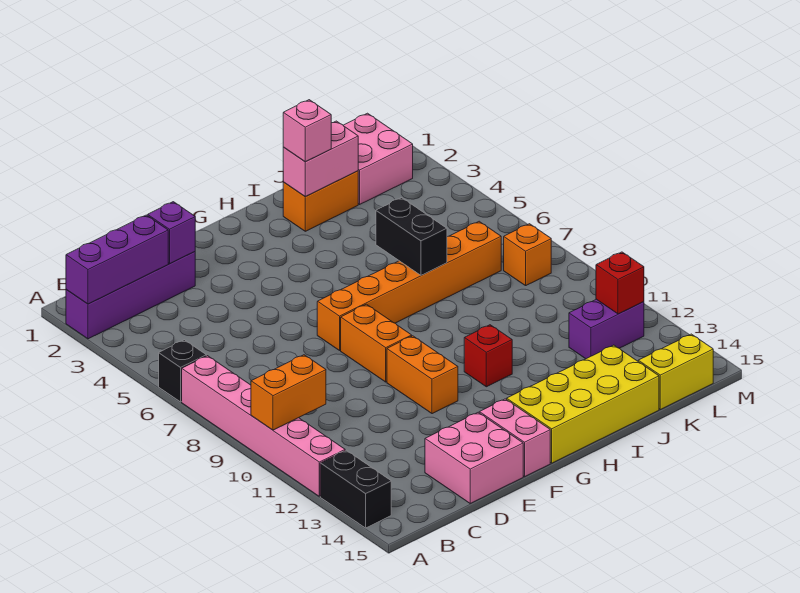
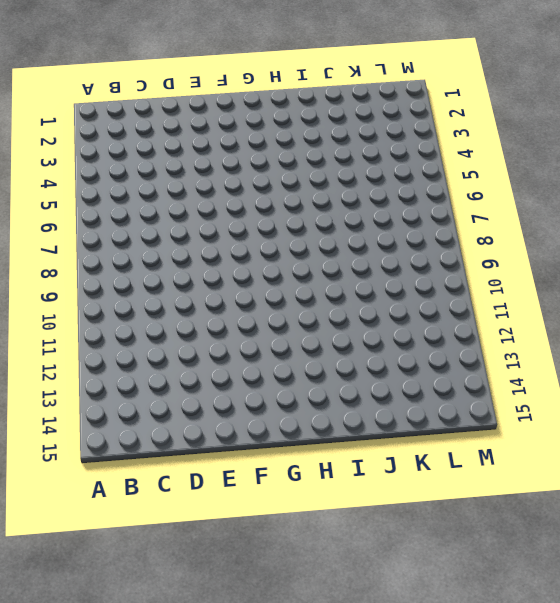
none -> purple brick A2:D2 level 1
none -> black brick A6 level 1
none -> pink brick A7:A12 level 1

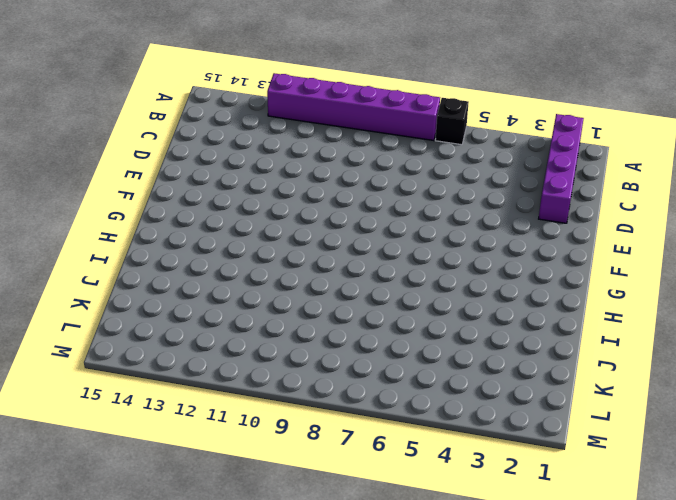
purple brick A7:A12 level 1 -> pink brick A7:A12 level 1
none -> black brick A13:A14 level 1
none -> pink brick D14:E15 level 1
none -> orange brick F7:K7 level 1

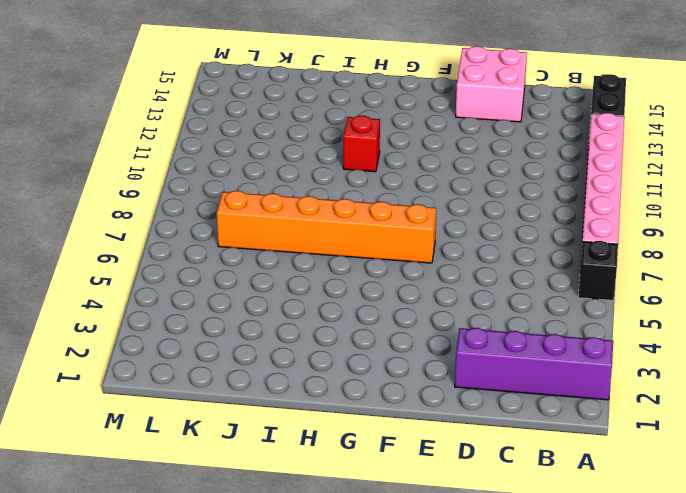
none -> orange brick F8:F9 level 1
none -> orange brick F10:F11 level 1
none -> pink brick F14:F15 level 1

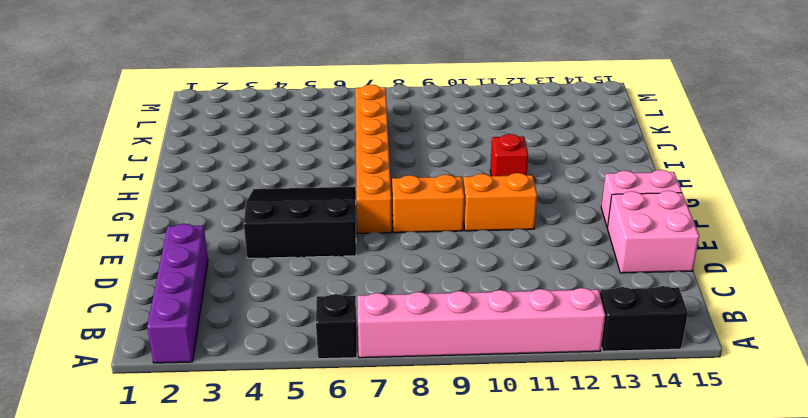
black slope E4:G6 level 1 top E -> none
none -> yellow brick G14:J15 level 1
none -> orange brick I2:J2 level 1
none -> pink brick K1:L2 level 1

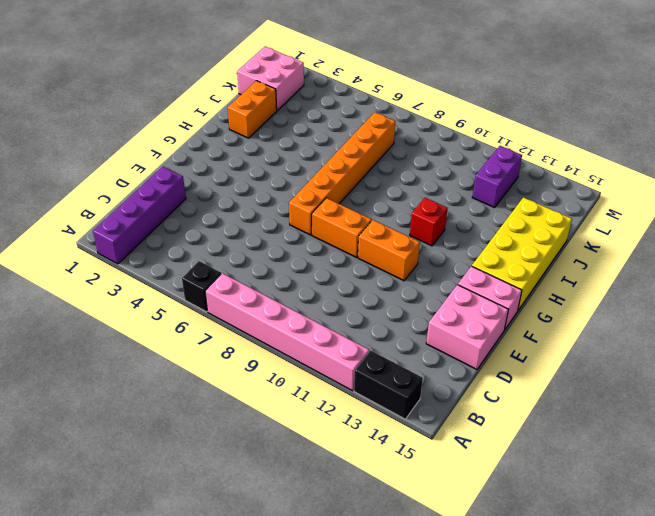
none -> yellow brick K15:L15 level 1
none -> orange brick L8 level 1
none -> purple brick A2:C2 level 2

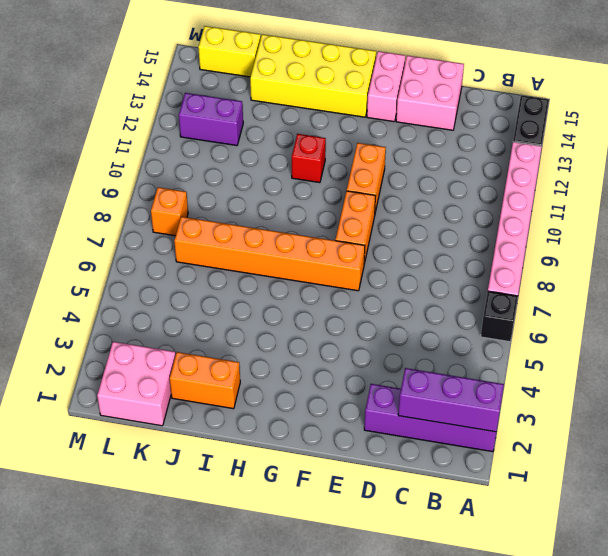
none -> orange brick A10:B10 level 2
none -> purple brick D2 level 2
none -> pink brick I2:J2 level 2

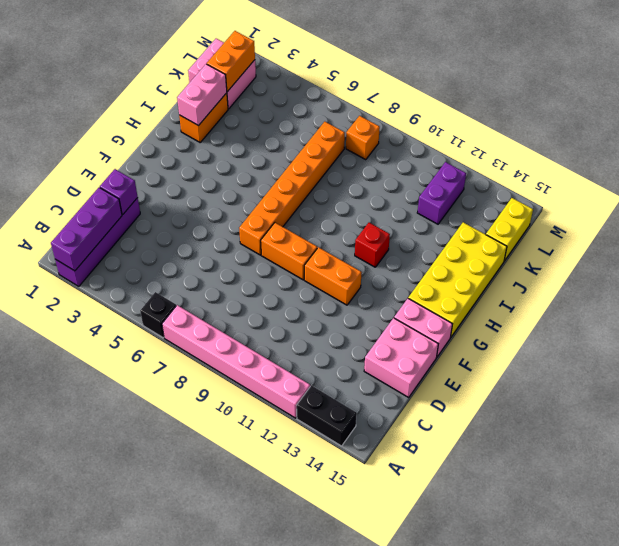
orange brick K2:L2 level 2 -> orange brick A10:B10 level 2
none -> black brick I6:I7 level 2
none -> red brick L12 level 2
none -> pink brick I2 level 3

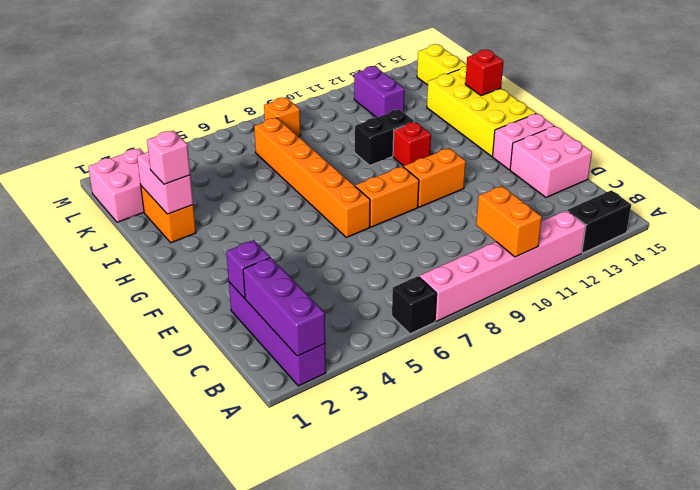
black brick I10:I11 level 1 -> black brick I6:I7 level 2
red brick I15 level 2 -> red brick L12 level 2

